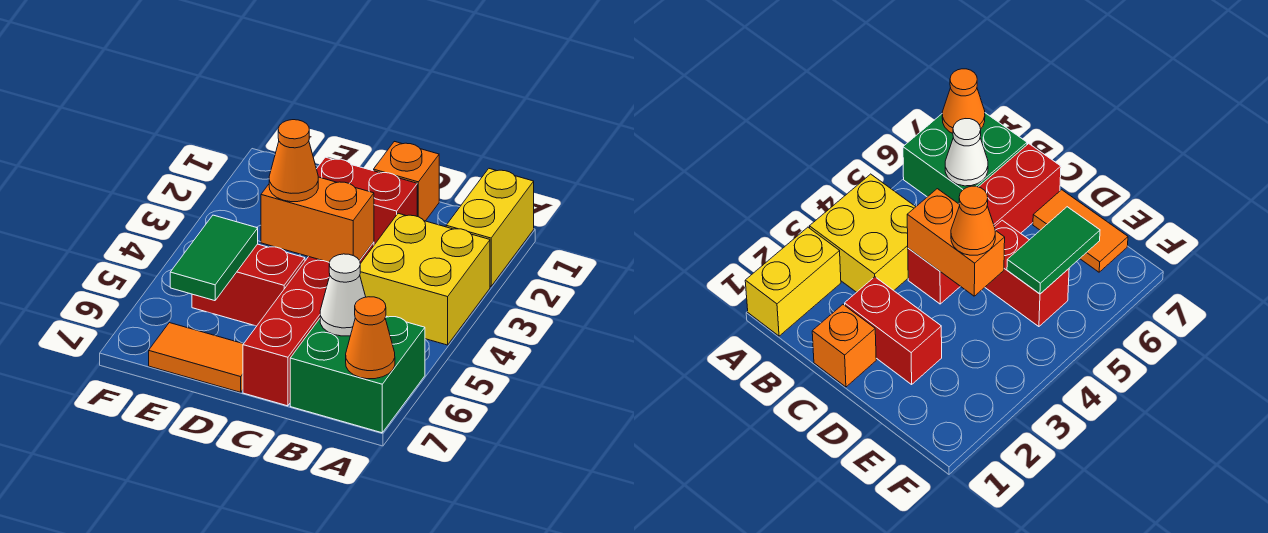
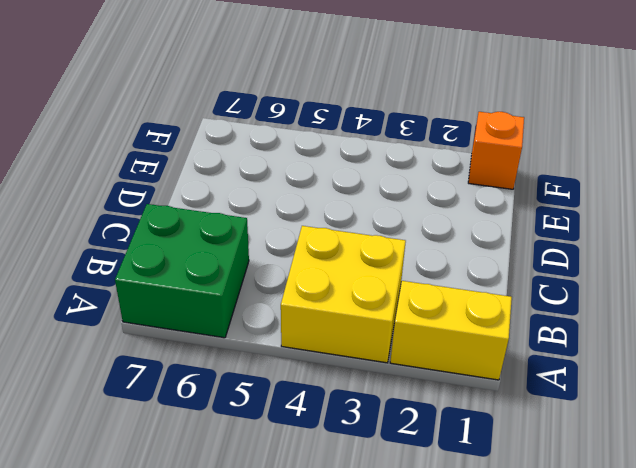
orange brick F1 level 1 -> orange brick C1 level 1
none -> red brick C2:D2 level 1
none -> red brick C4:C7 level 1
none -> red brick D5:E5 level 1

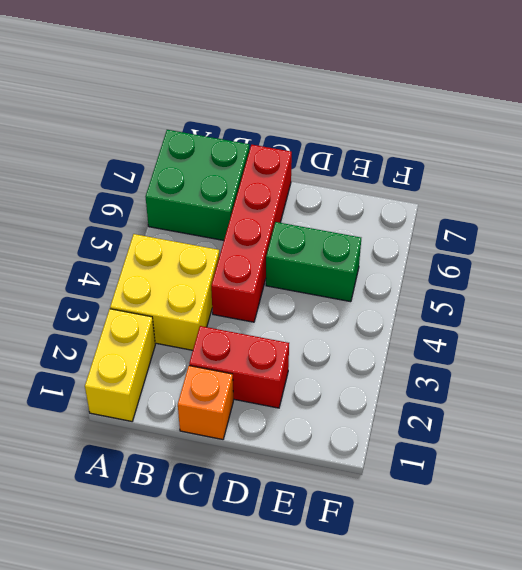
green brick D5:E5 level 1 -> red brick D5:E5 level 1
none -> orange tile D7:E7 level 1
none -> orange cone A7 level 2
none -> white cone B6 level 2

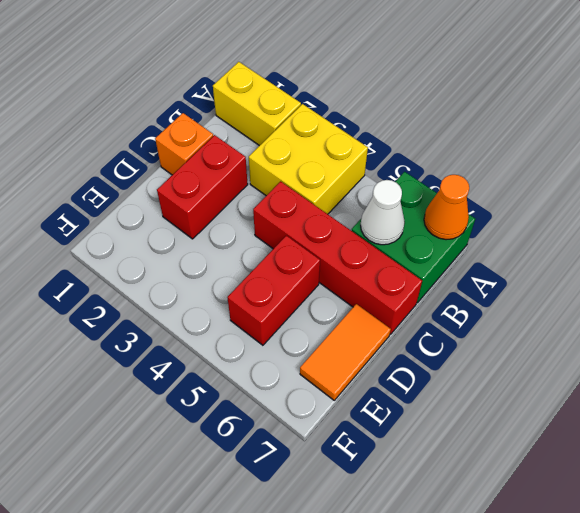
none -> orange brick C4:D4 level 2
none -> green tile E5:E6 level 2
none -> orange cone D4 level 3

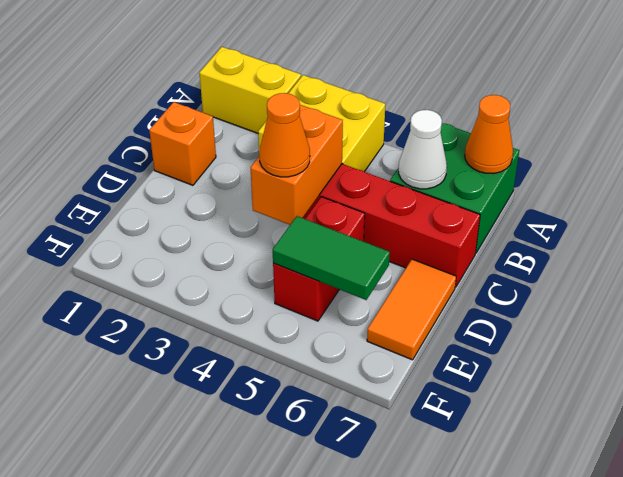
none -> red brick C2:D2 level 1

